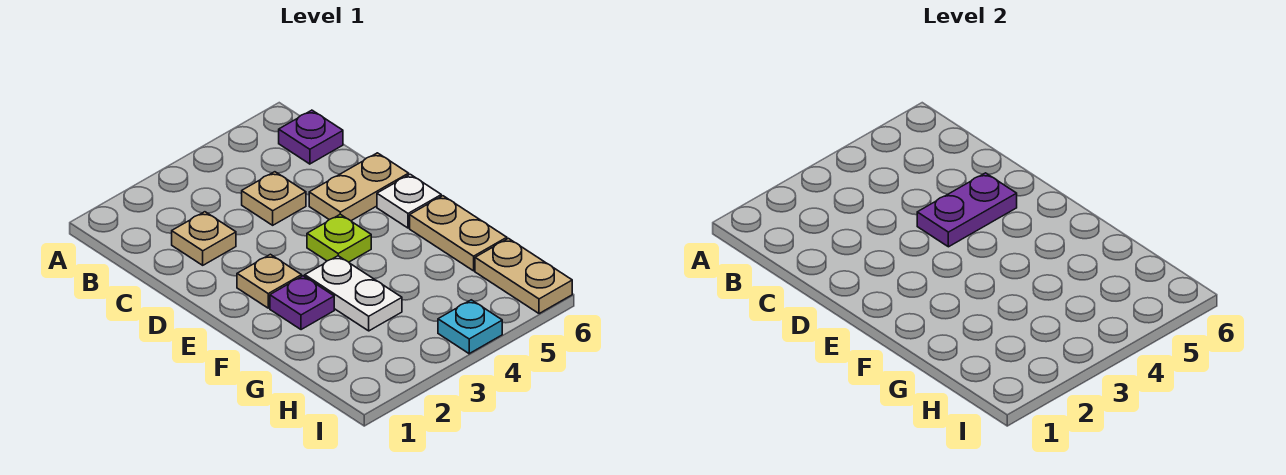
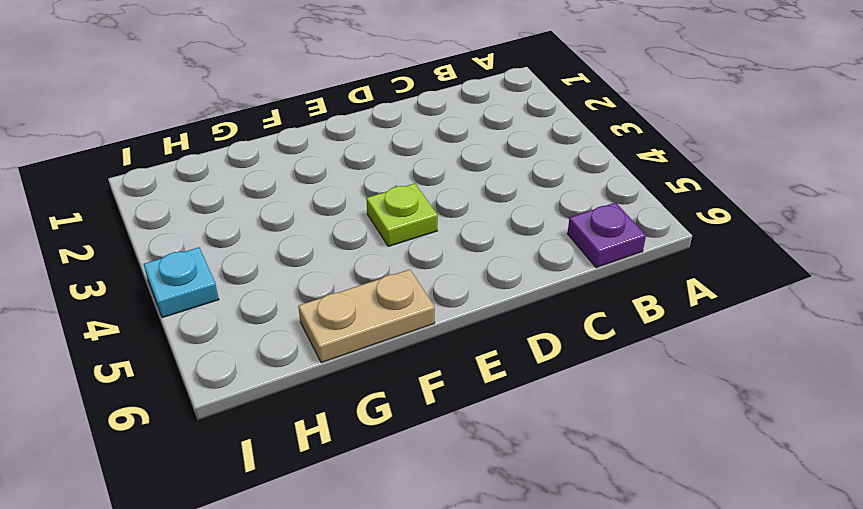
none -> tan plate C2 level 1
none -> tan plate C4 level 1
none -> tan plate D5:D6 level 1

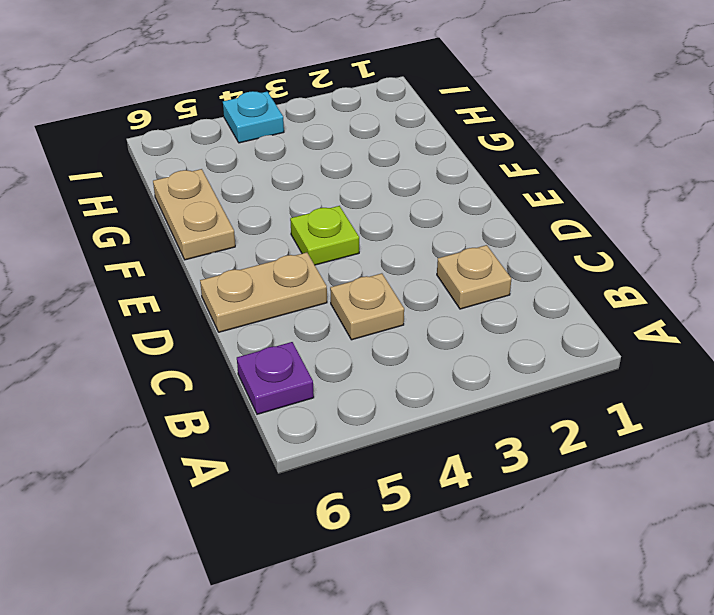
none -> tan plate E2 level 1
none -> white plate E6 level 1
none -> purple plate F2 level 1

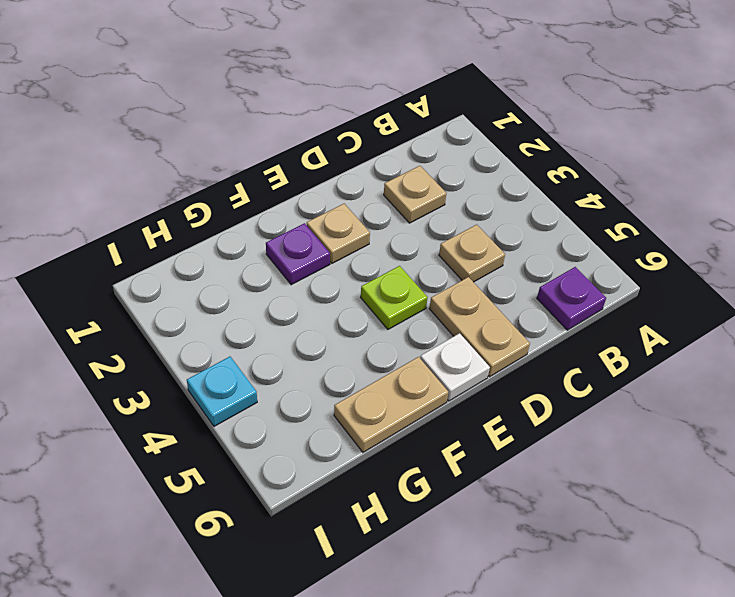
none -> white plate F3:G3 level 1
none -> tan plate H6:I6 level 1
none -> purple plate D4:D5 level 2

